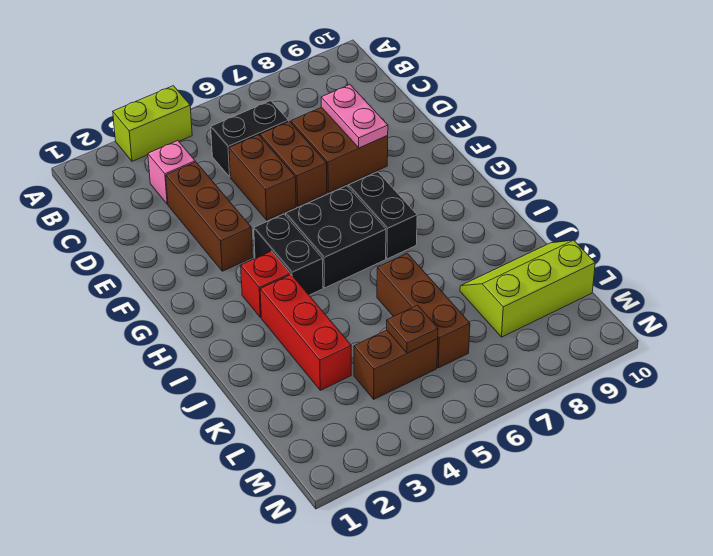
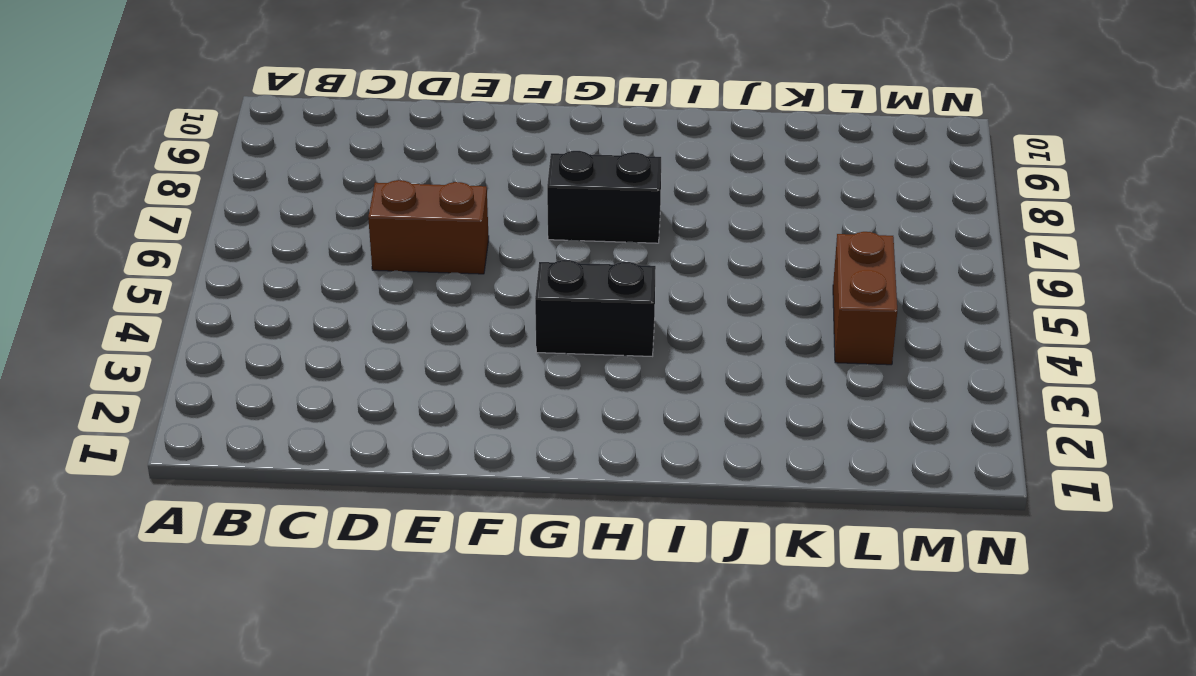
none -> lime brick A3:A4 level 1
none -> pink brick C3 level 1
none -> black brick C5:C6 level 1

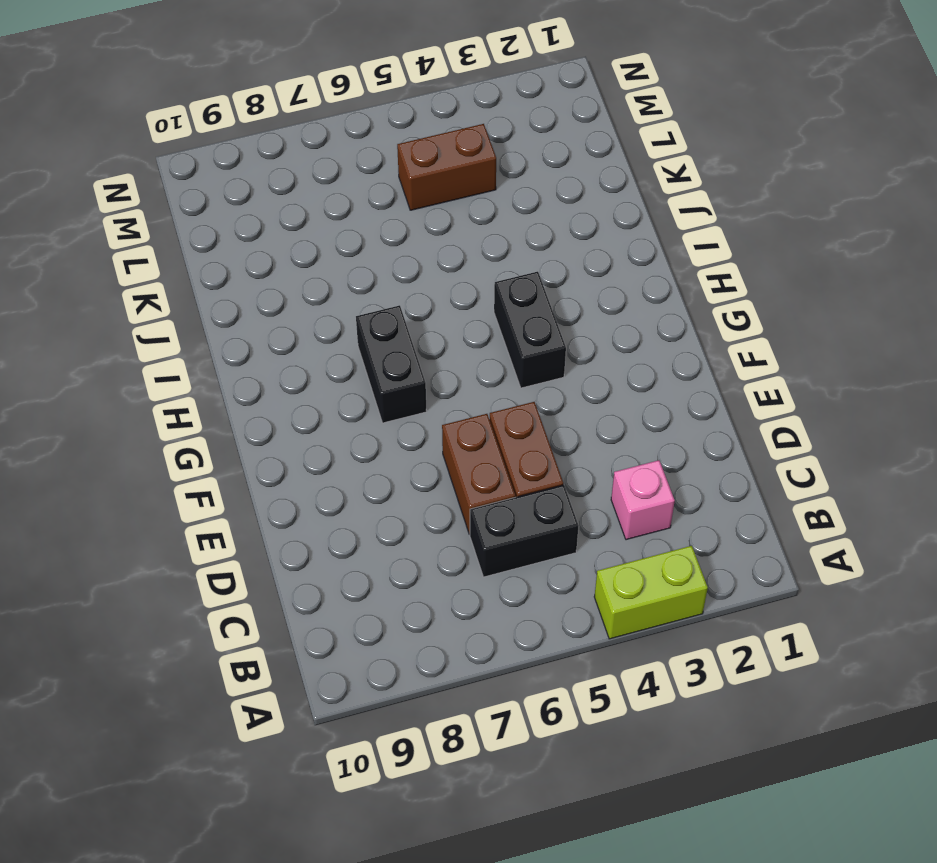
none -> brown brick D3:F3 level 1
none -> brown brick D7:E8 level 1
none -> black brick G5:H6 level 1

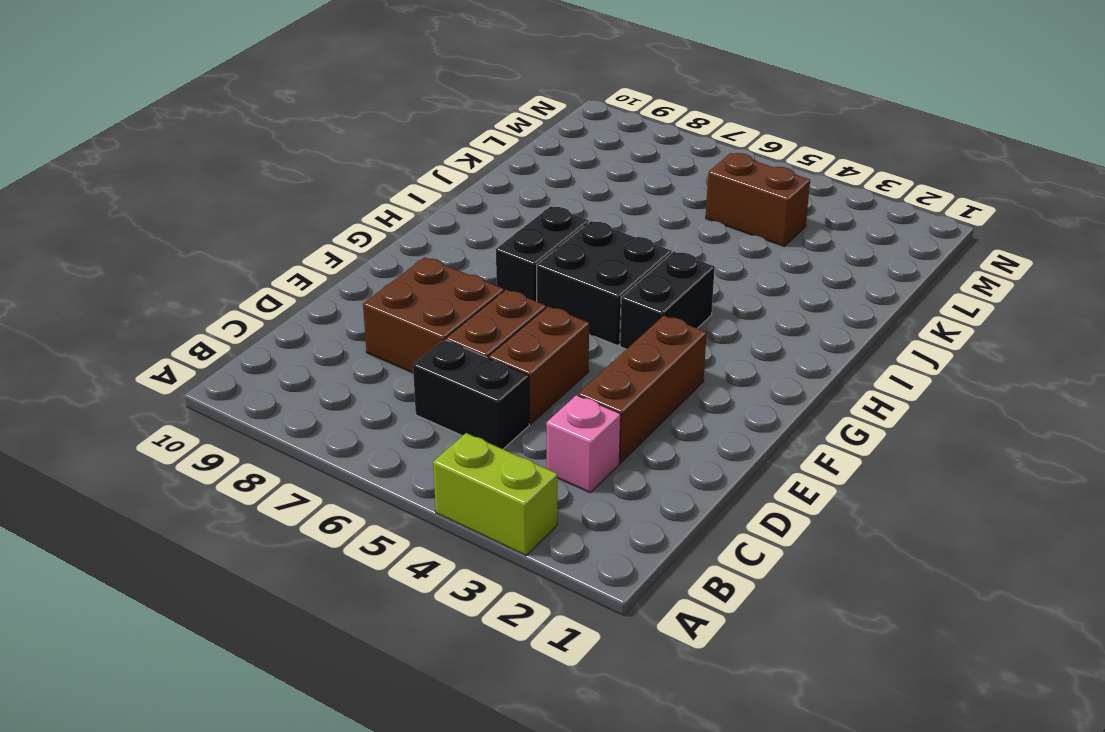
none -> red brick H3 level 1
none -> red brick I3:K3 level 1
none -> brown brick J6:L6 level 1

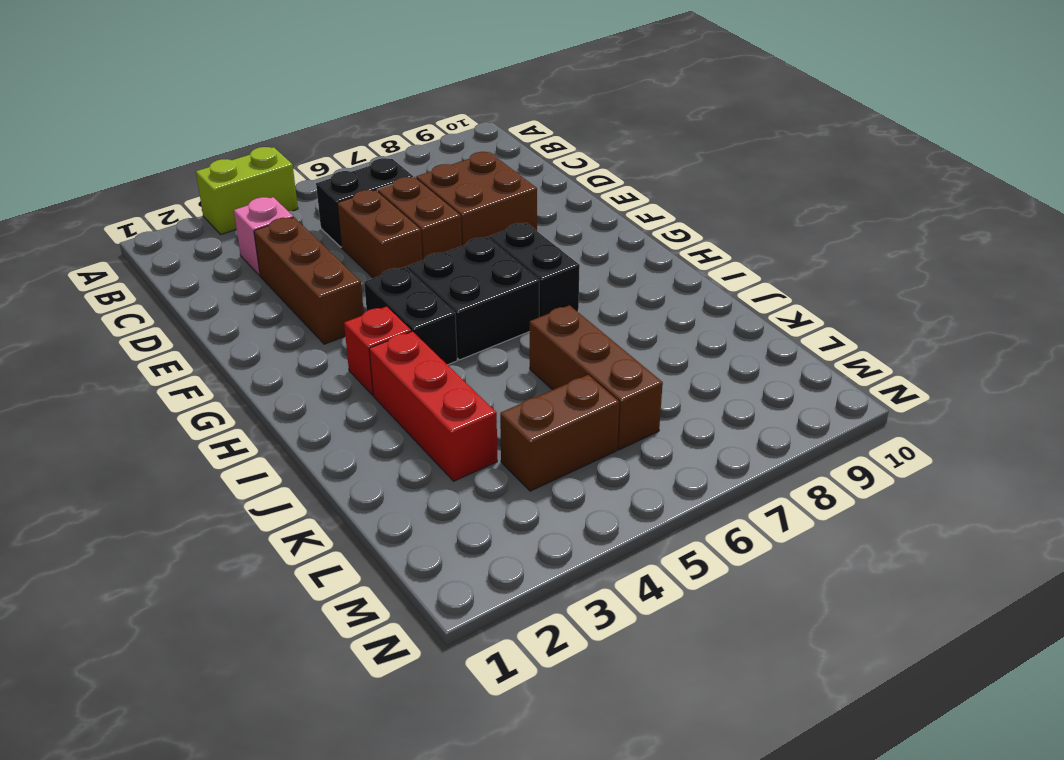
none -> lime slope K8:L10 level 1 top L
none -> pink plate D8:E8 level 2
none -> brown plate L5 level 2

